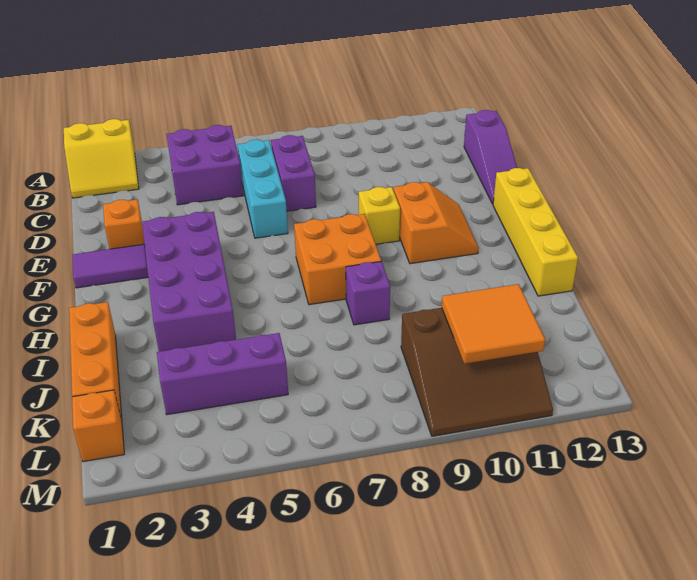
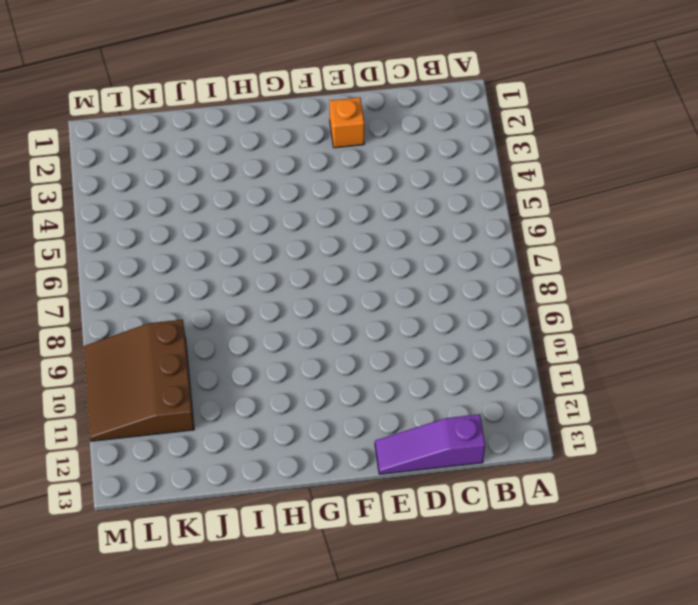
none -> yellow slope A1:B2 level 1 top A
none -> purple brick B4:C5 level 1
none -> cyan brick C6:E6 level 1

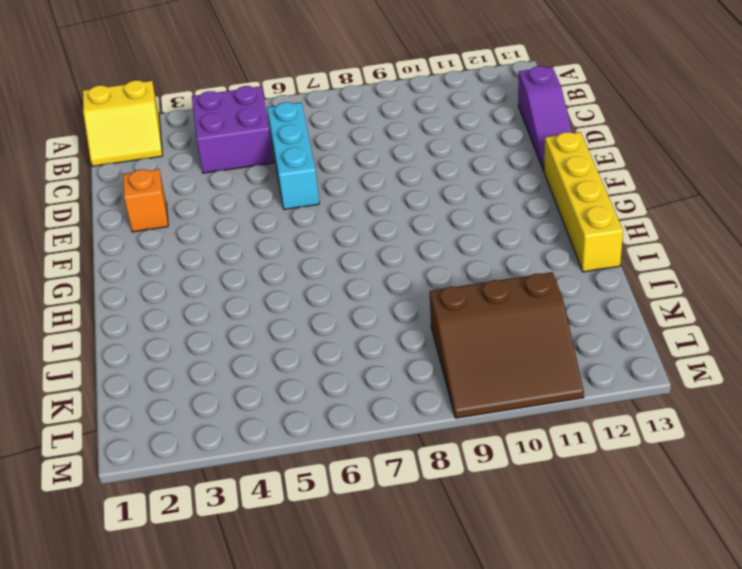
none -> purple brick C7:D7 level 1
none -> purple tile F1:F2 level 1
none -> purple brick F3:I4 level 1

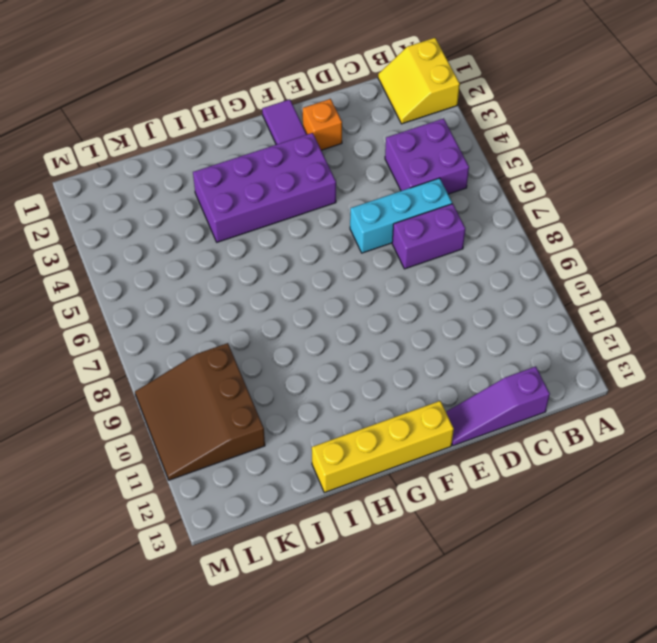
none -> yellow brick F9 level 1
none -> orange slope F10:G11 level 1 top 10
none -> orange brick G7:H8 level 1

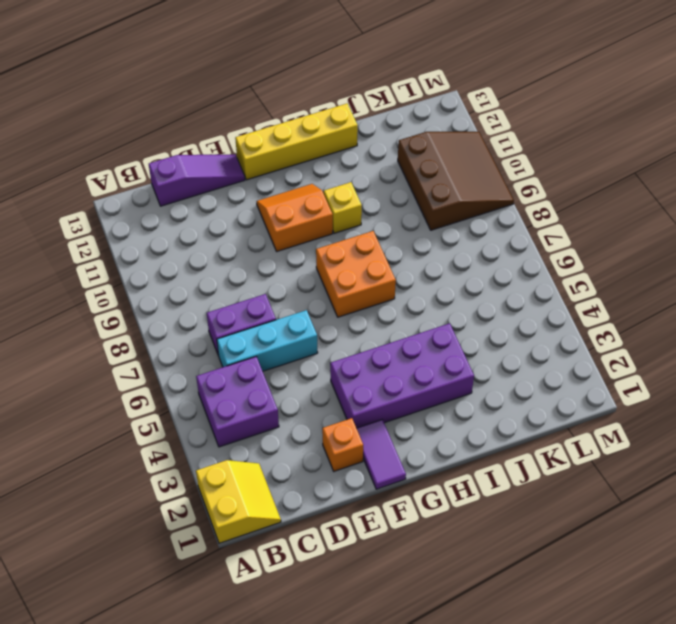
yellow brick H10 level 1 -> yellow brick F9 level 1
none -> orange brick I1:K1 level 1
none -> purple brick I8 level 1
none -> purple brick K3:K5 level 1

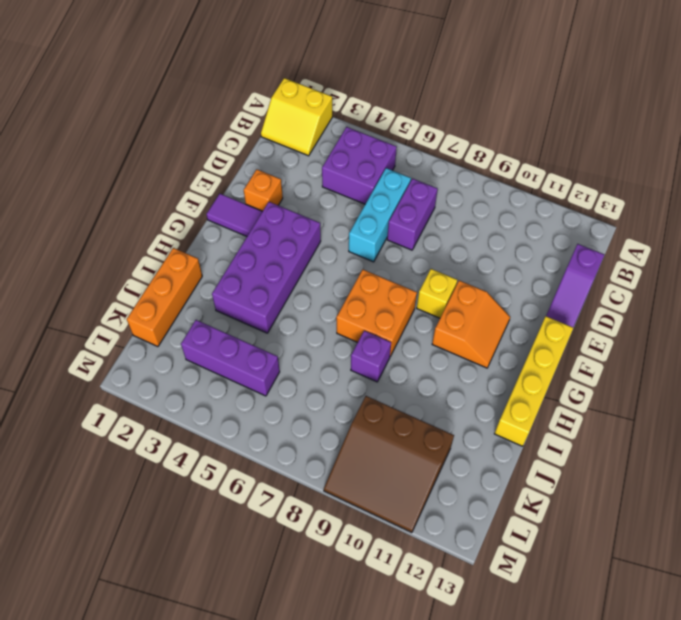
none -> orange brick L1 level 1
none -> orange tile K10:L11 level 2

